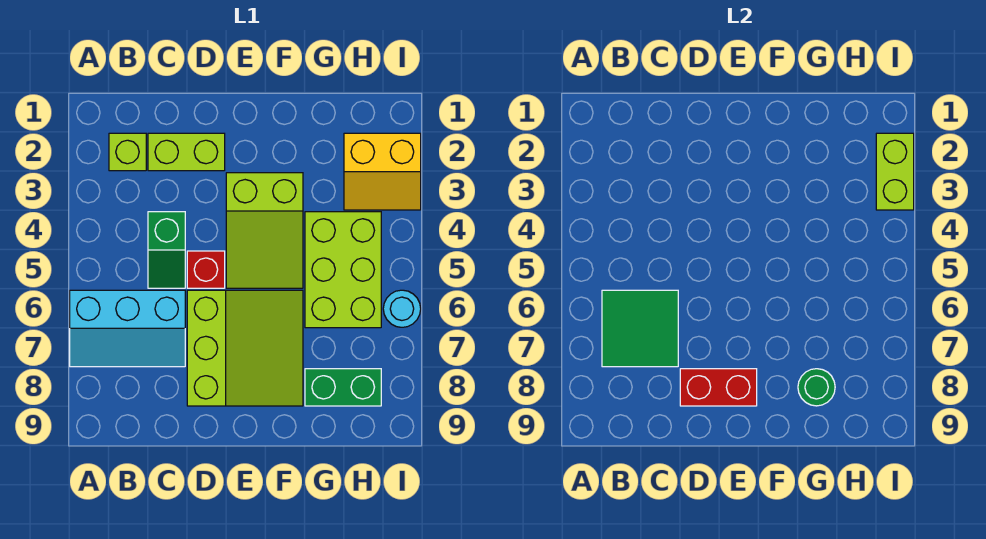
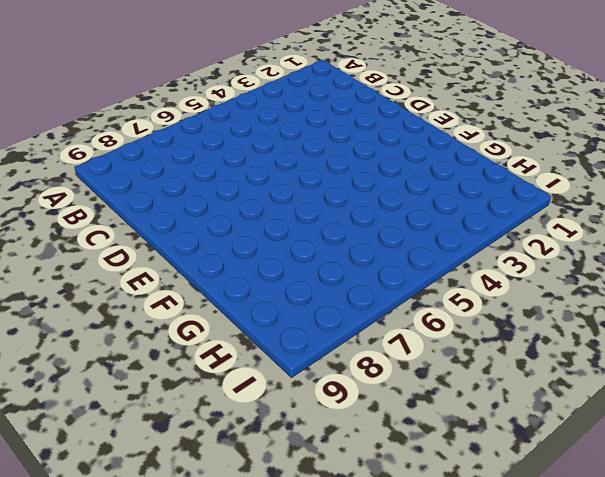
none -> cyan slope A6:C7 level 1 top 6
none -> lime brick B2 level 1
none -> lime brick C2:D2 level 1

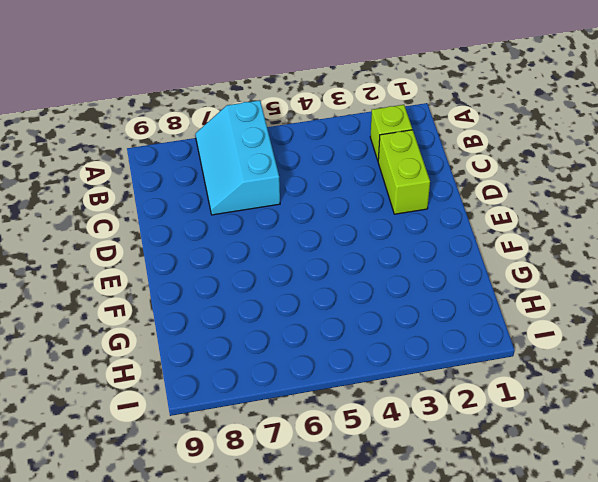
none -> green slope C4:C5 level 1 top 4
none -> red brick D5 level 1
none -> lime slope D6:F8 level 1 top D

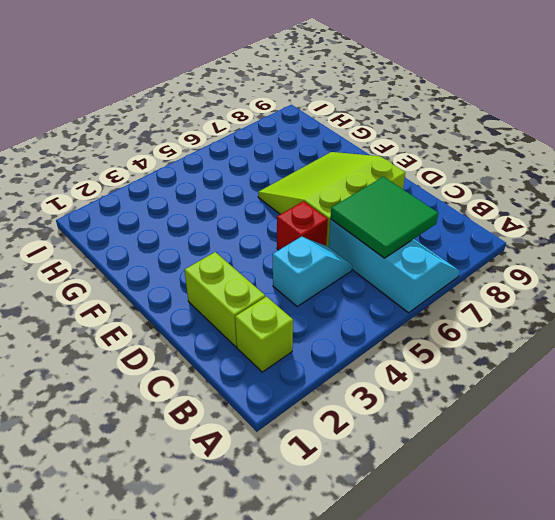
cyan slope C4:C5 level 1 top 4 -> green slope C4:C5 level 1 top 4
none -> lime slope E3:F5 level 1 top 3
none -> lime brick G4:H6 level 1
none -> green brick G8:H8 level 1

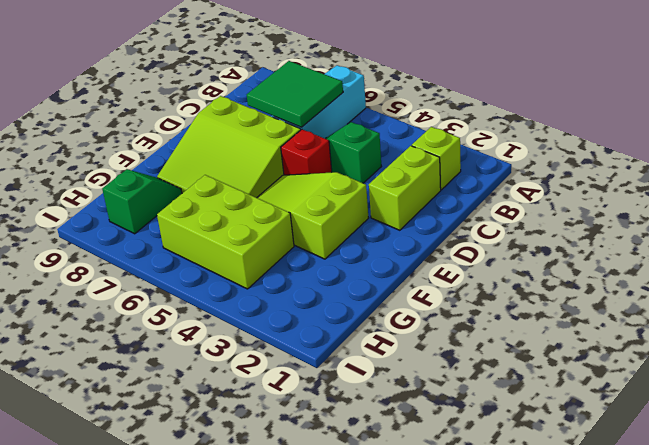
green slope G8:H8 level 1 top H -> green brick G8:H8 level 1
none -> yellow slope H2:I3 level 1 top 2
none -> cyan round brick I6 level 1
none -> red brick D8:E8 level 2

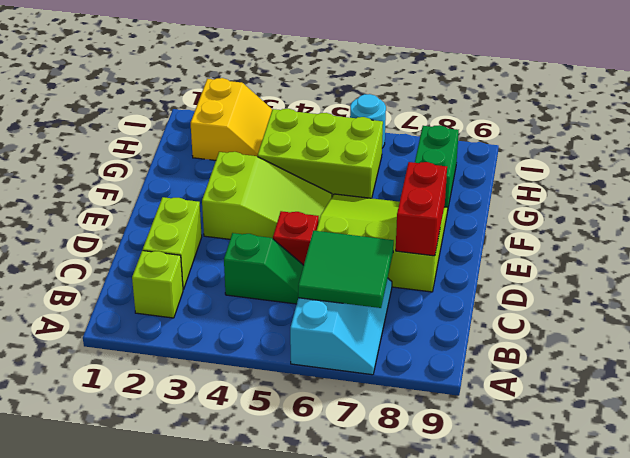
none -> green round brick G8 level 2
none -> lime brick I2:I3 level 2

